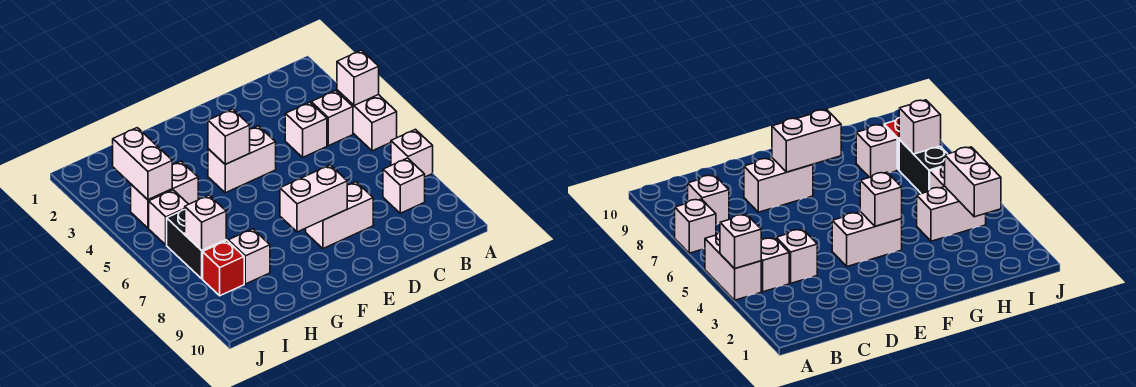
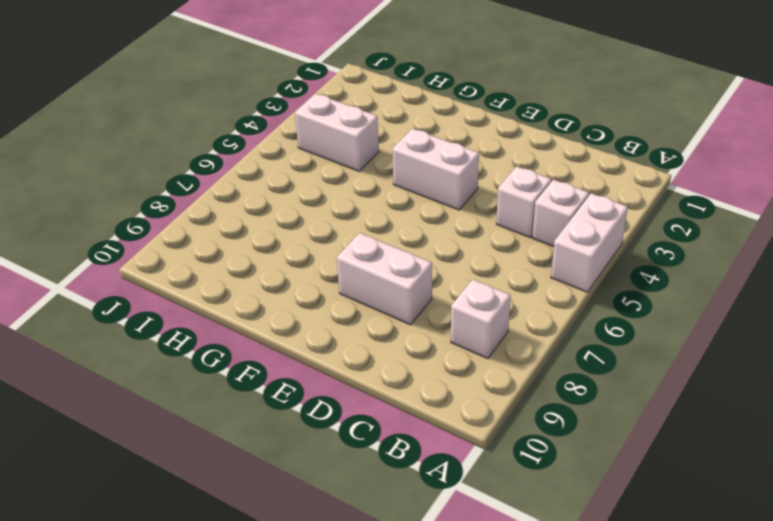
none -> white brick A7 level 1
none -> white brick H8 level 1
none -> white brick I5 level 1

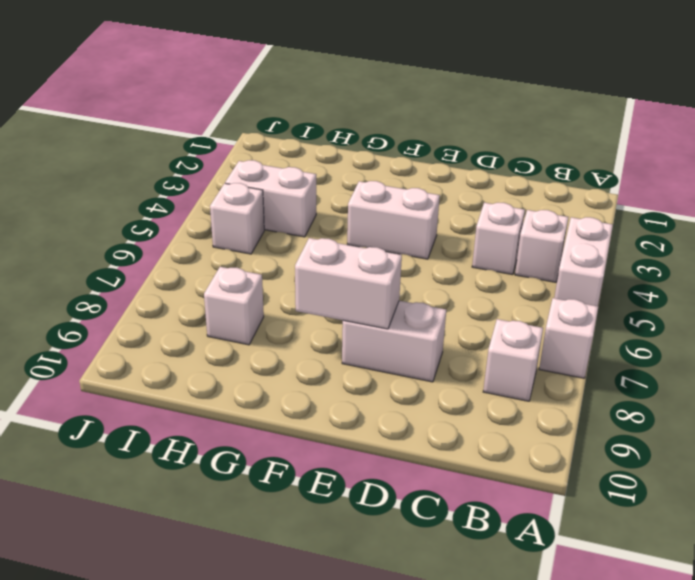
none -> black brick I6:I7 level 1
none -> red brick I8 level 1
none -> white brick A4 level 2

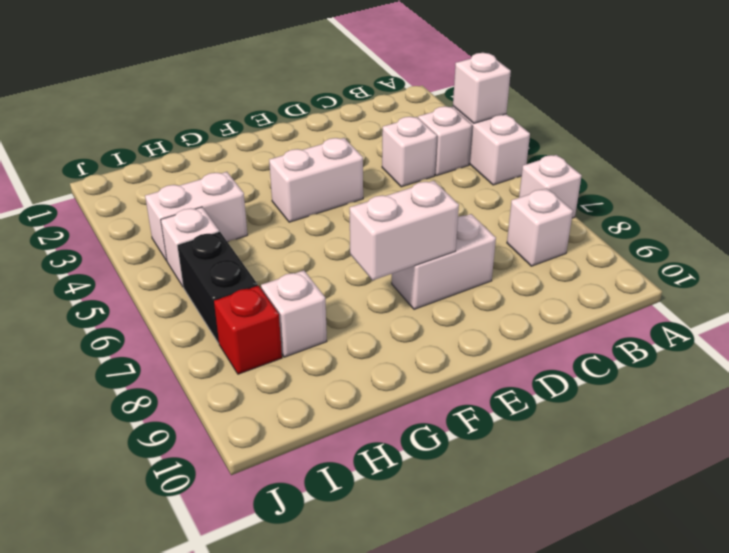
none -> white brick F4 level 2
none -> white brick I3:I4 level 2
none -> white brick I7 level 2

